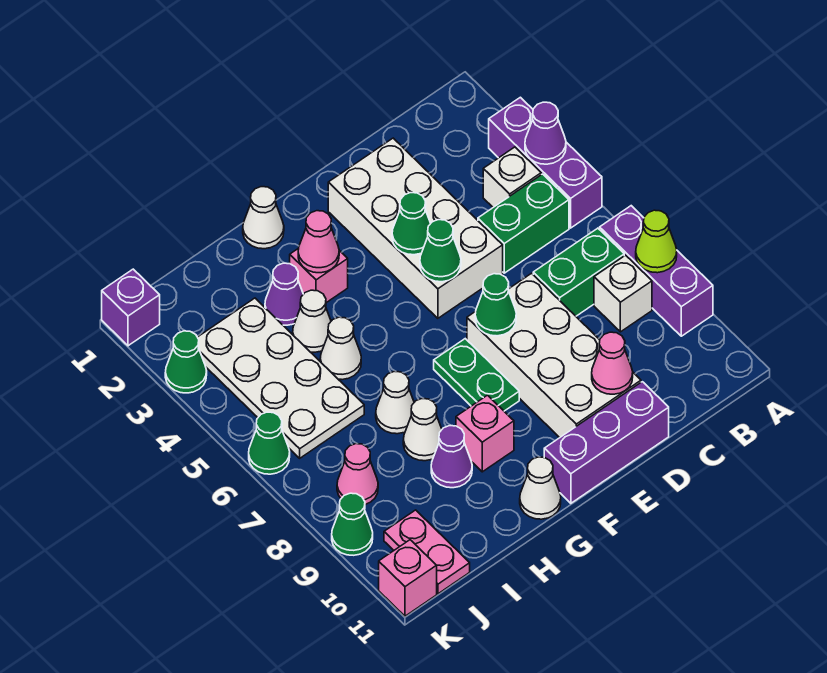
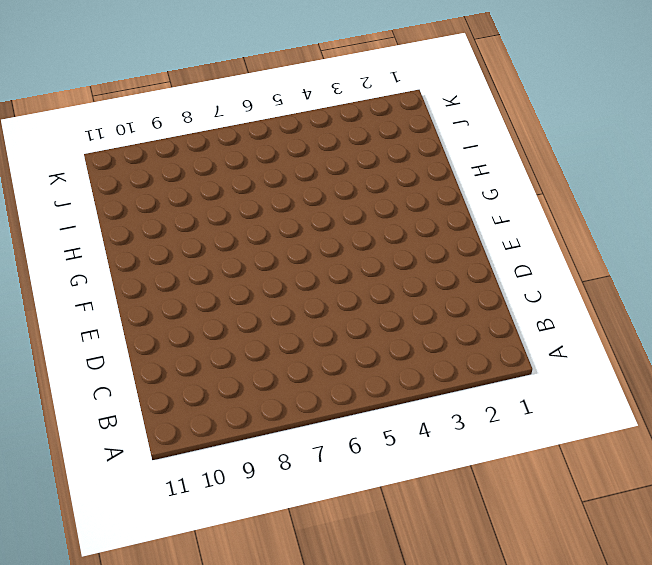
none -> purple brick A3:A5 level 1
none -> purple brick A7:A9 level 1
none -> white brick B4 level 1
none -> green brick B5:C5 level 1

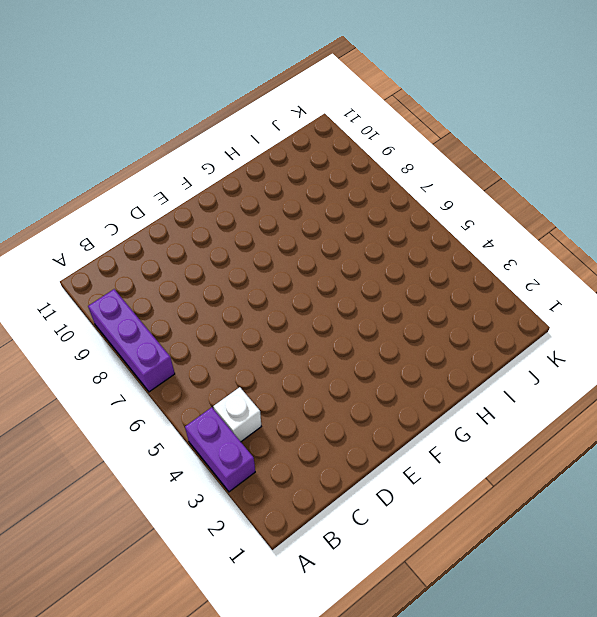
purple brick A3:A4 level 1 -> purple brick A3:A5 level 1
none -> green brick B5:C5 level 1
none -> green brick B7:C7 level 1
none -> white brick B8 level 1
none -> white brick D2:E5 level 1

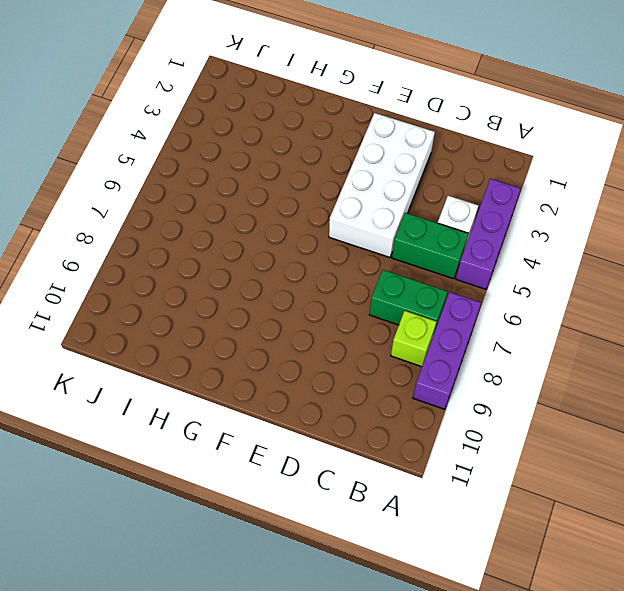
lime brick B8 level 1 -> white brick B8 level 1
none -> white brick D7:E10 level 1
none -> purple brick D11:F11 level 1
none -> green plate F7:F8 level 1
none -> white cone G1 level 1

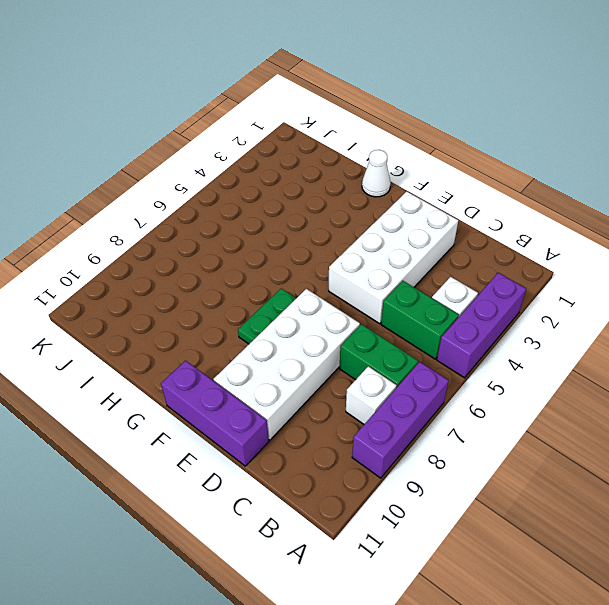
none -> pink brick G3 level 1
none -> pink brick G9 level 1
none -> white cone G11 level 1
none -> purple cone H3 level 1

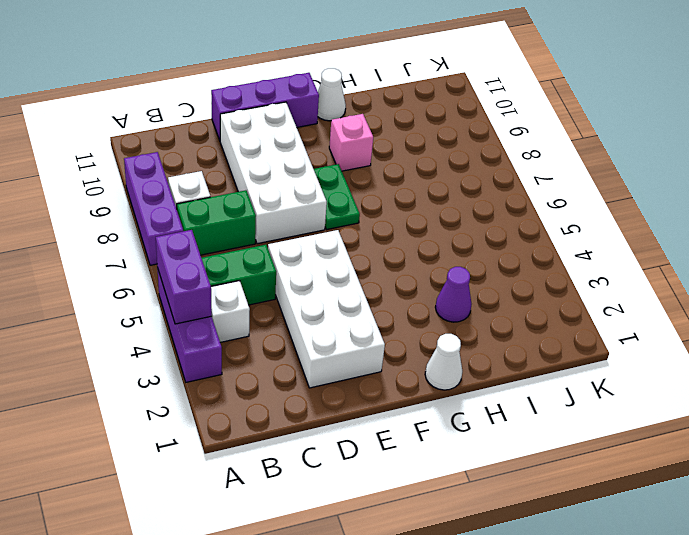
purple brick A4:A5 level 2 -> purple cone A4 level 2
none -> pink brick G3 level 1
none -> white cone H4 level 1
none -> white cone H5 level 1
none -> white cone H7 level 1

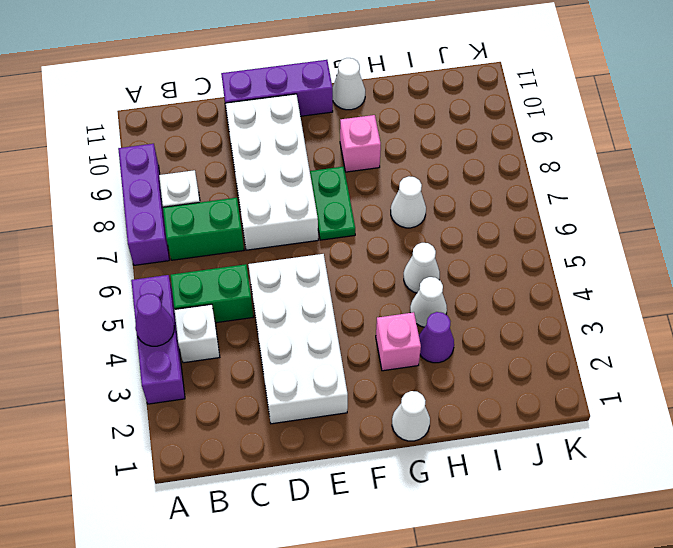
none -> white cone H8 level 1
none -> purple cone H9 level 1
none -> white plate I3:J6 level 1
none -> pink cone J8 level 1

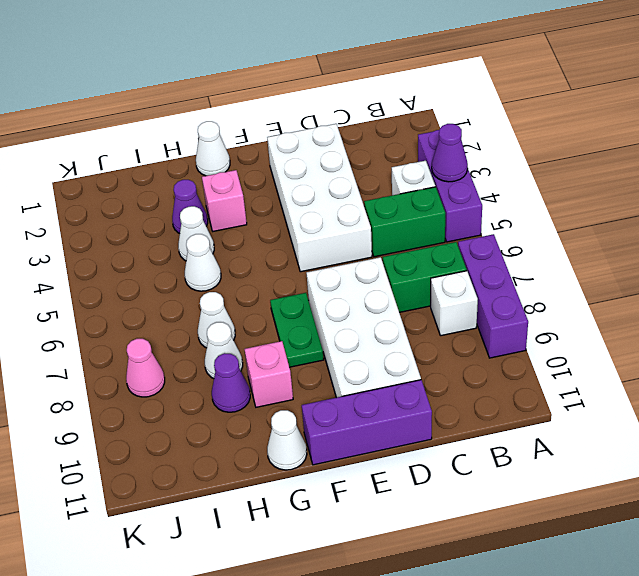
none -> white plate I3:J6 level 1
none -> pink plate J10:J11 level 1
none -> purple brick K1 level 1
none -> green cone K3 level 1

